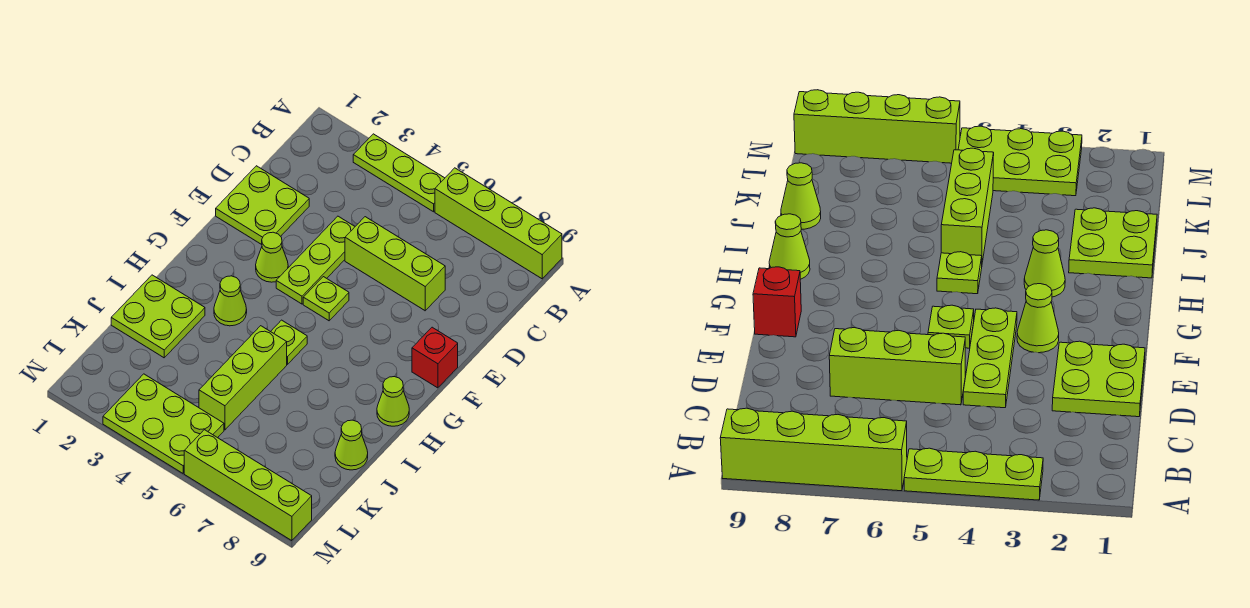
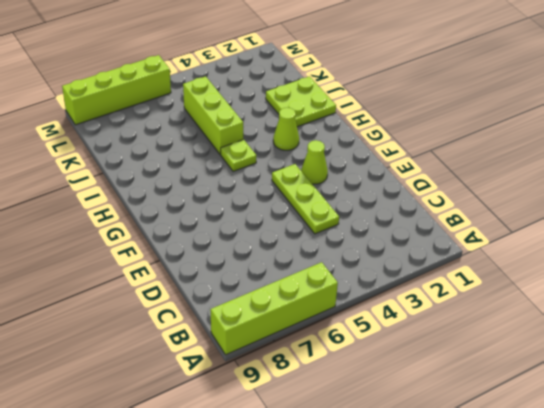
none -> lime plate A3:A5 level 1
none -> lime plate D1:E2 level 1
none -> lime brick D5:D7 level 1

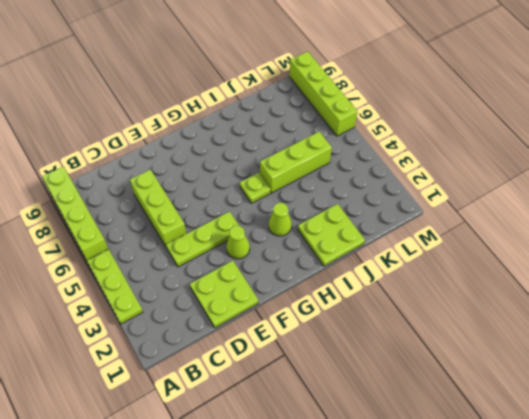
none -> lime plate F5 level 1
none -> red brick F9 level 1
none -> lime cone H9 level 1

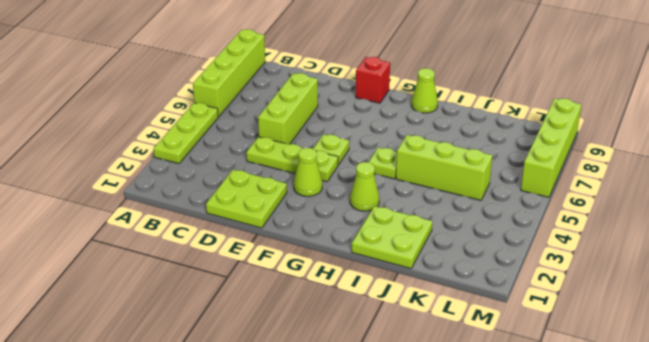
none -> lime cone J9 level 1
none -> lime plate L3:M5 level 1

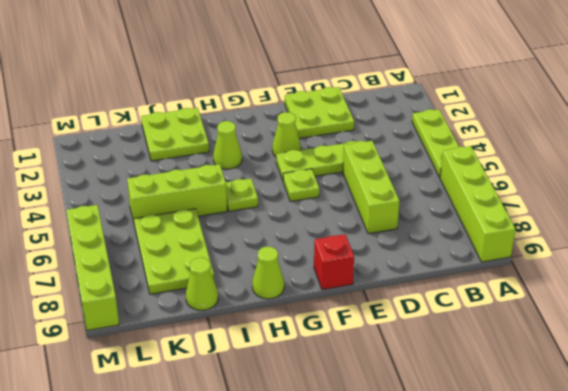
lime plate J6:K8 level 1 -> lime plate L3:M5 level 1

